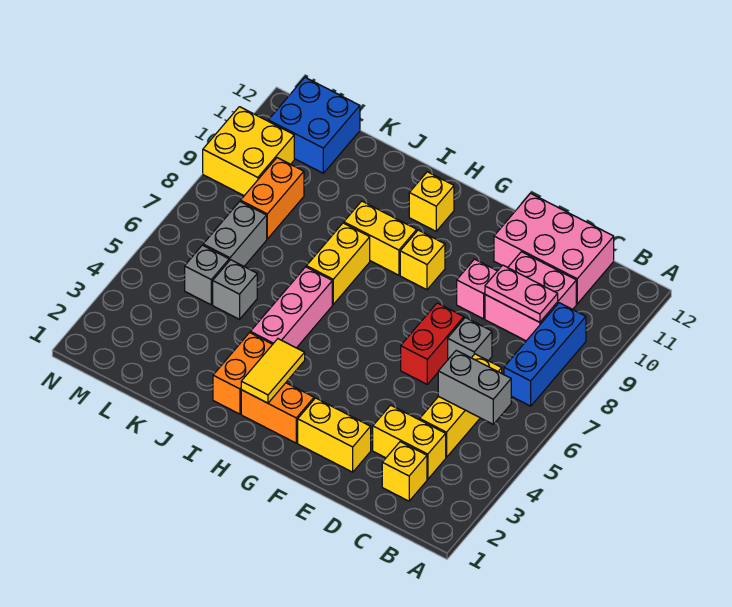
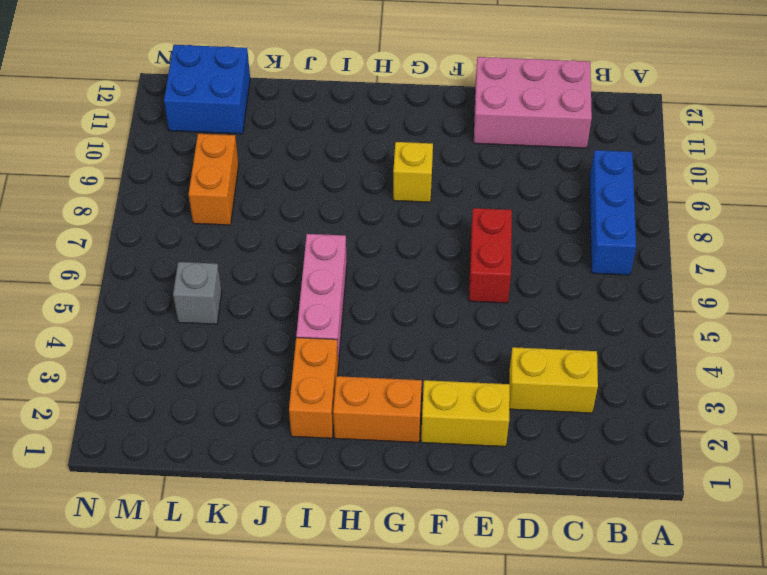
none -> yellow brick C2 level 1
none -> yellow brick C4:C6 level 1
none -> pink brick C9:D10 level 1

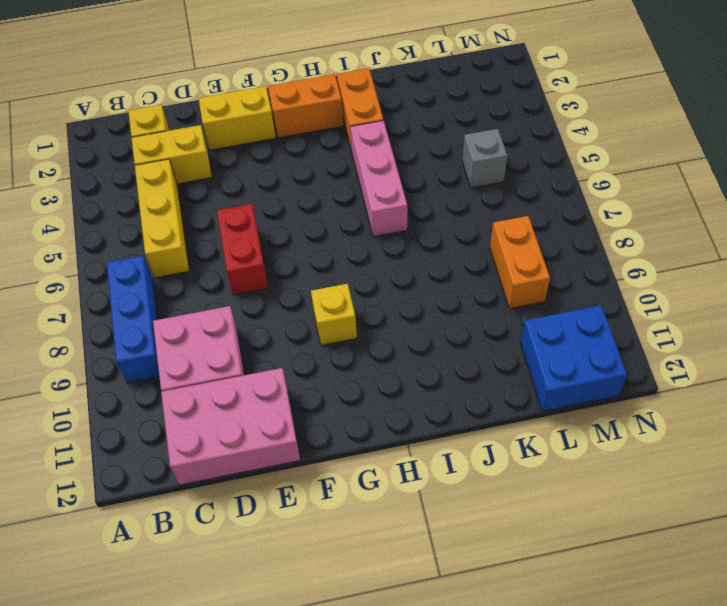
none -> grey brick D7 level 1
none -> pink brick E9 level 1
none -> yellow brick H9:I9 level 1

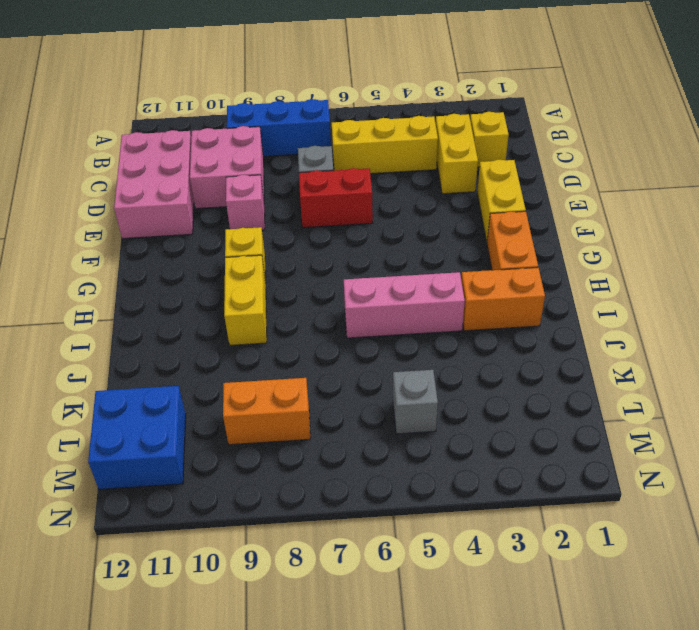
none -> yellow brick H11 level 1
none -> yellow brick I7:I8 level 1
none -> grey brick K5 level 1

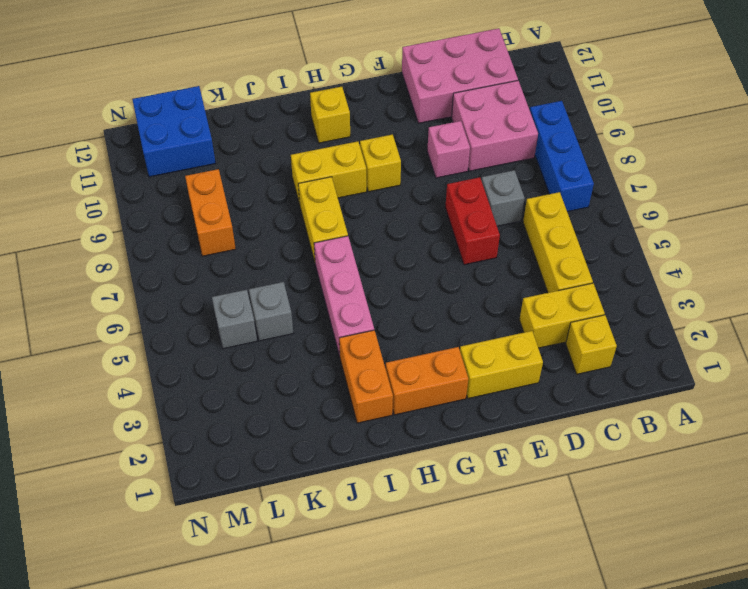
none -> grey brick L6:L7 level 1
none -> yellow brick M9:N10 level 1
none -> grey brick B5:C5 level 2

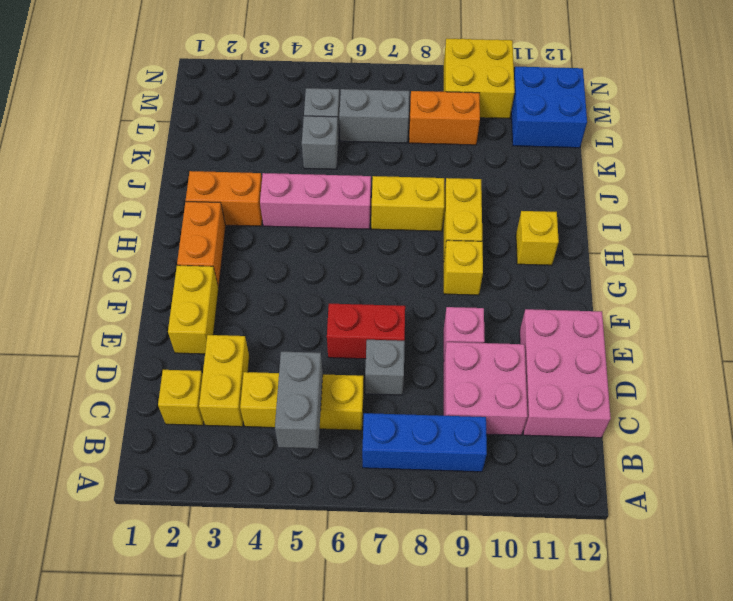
none -> pink plate C9:D9 level 2
none -> yellow tile H2:H3 level 2

